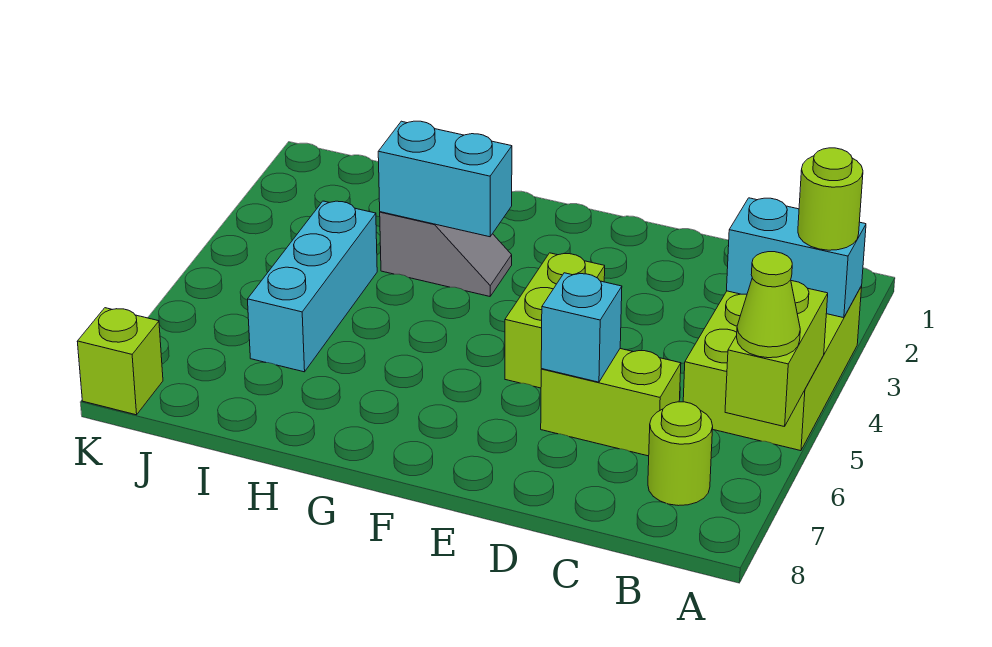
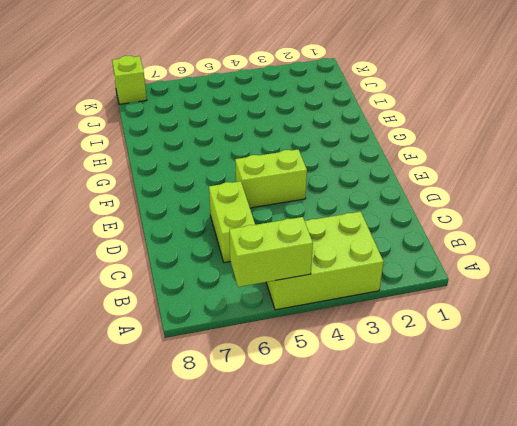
none -> lime round brick B7 level 1
none -> grey slope G3:H3 level 1 top H
none -> cyan brick I4:I6 level 1

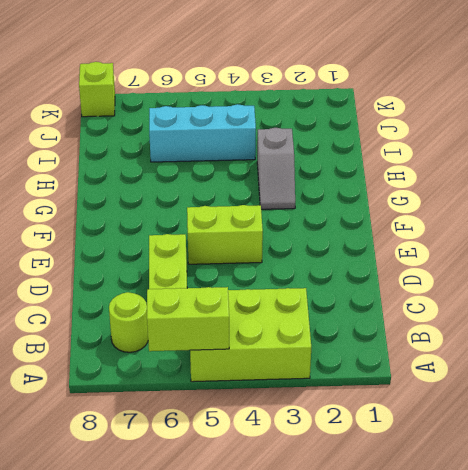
none -> cyan brick A3:B3 level 2
none -> cyan brick D6 level 2
none -> cyan brick G3:H3 level 2

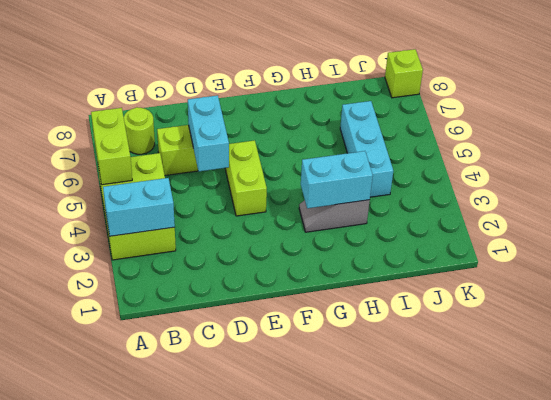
cyan brick D5:D6 level 2 -> cyan brick D6 level 2
none -> lime round brick A3 level 3
none -> lime cone A6 level 3

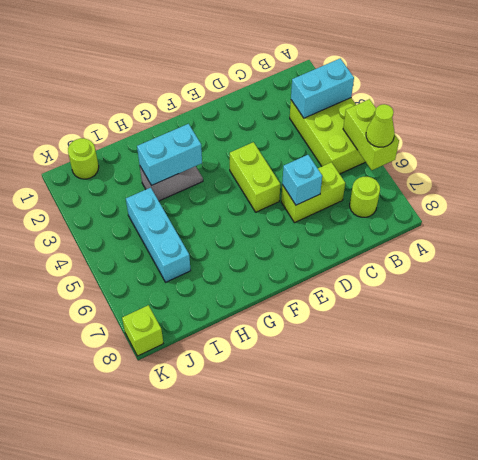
lime round brick J1 level 1 -> lime round brick A3 level 3

